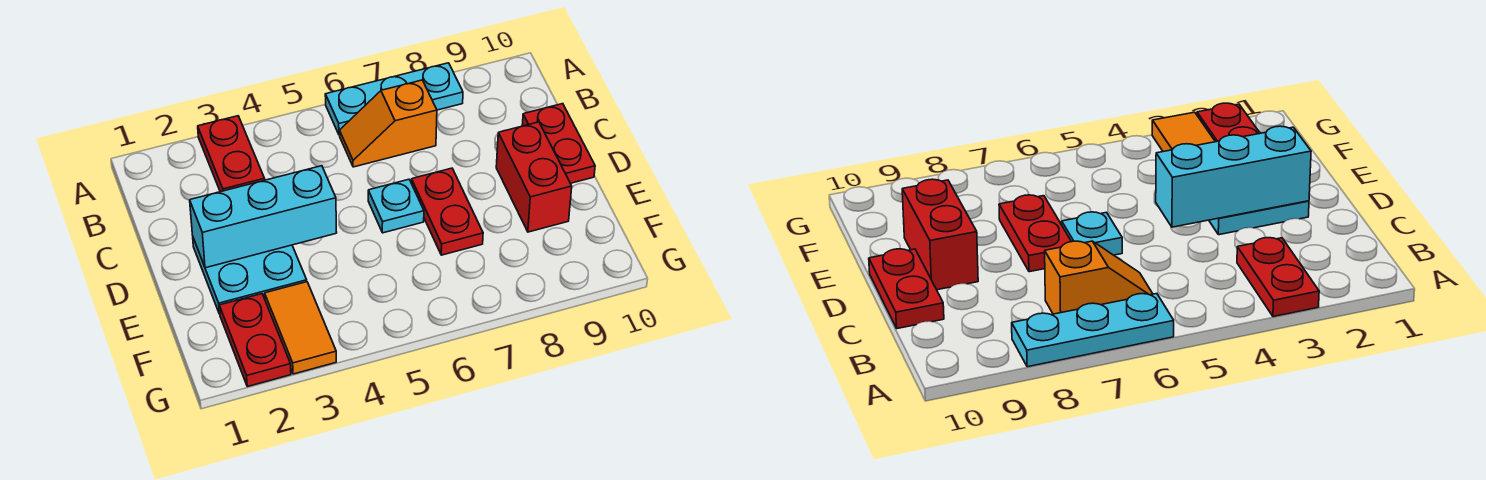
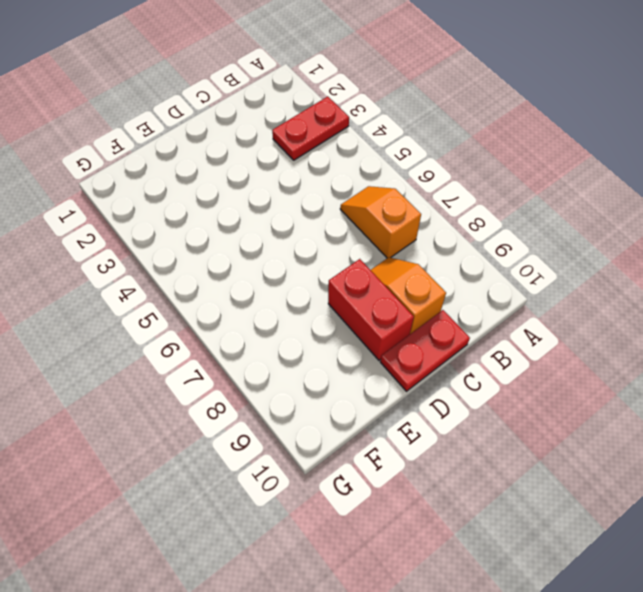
orange slope C8:C9 level 1 top 9 -> none
red brick D8:D9 level 1 -> red brick D9:E9 level 1
none -> cyan plate A6:A8 level 1
none -> cyan plate D2:E3 level 1

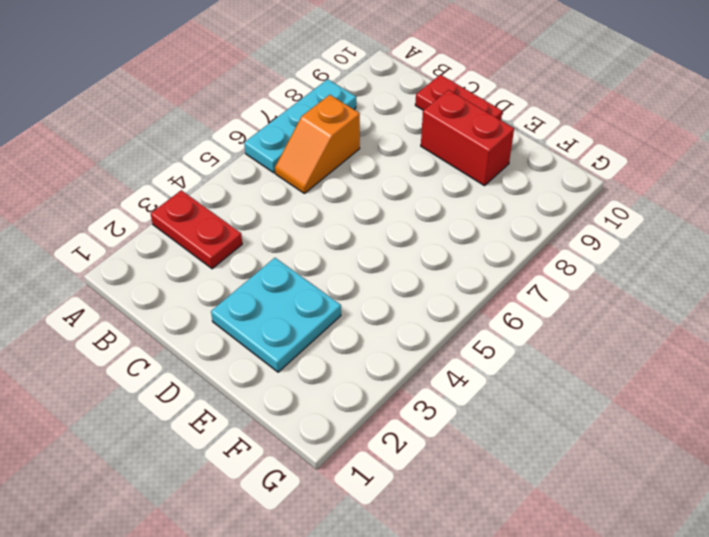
none -> cyan plate D6 level 1
none -> red plate D7:E7 level 1

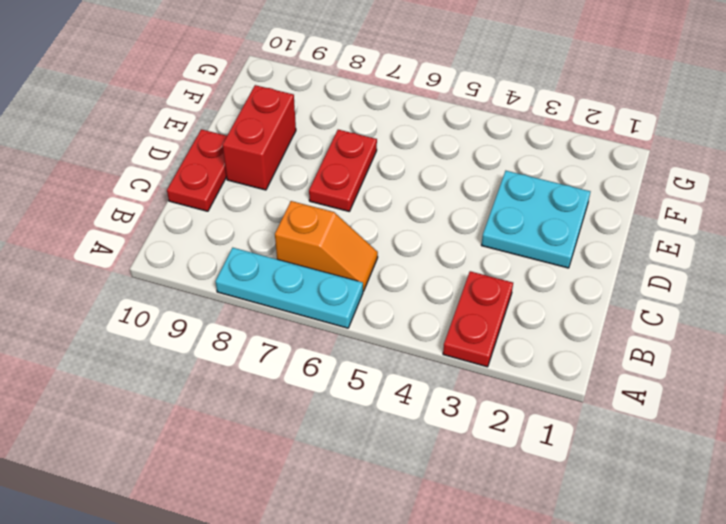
none -> cyan plate D6 level 1
none -> red plate F2:G2 level 1

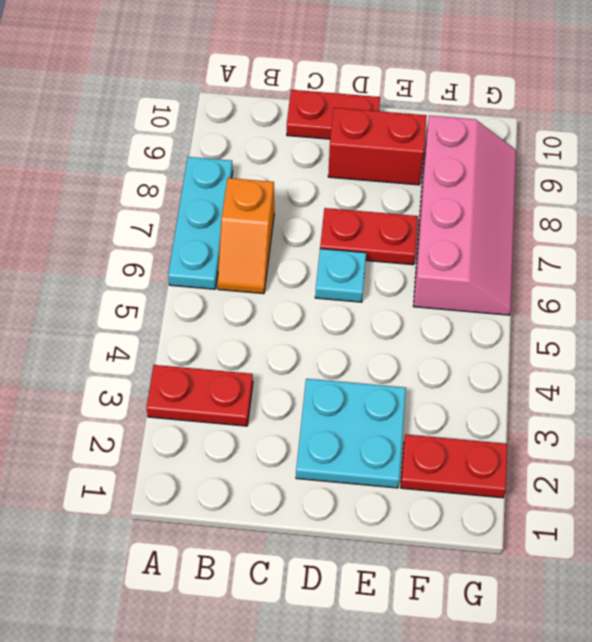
pink slope F6:G9 level 1 top F -> none
none -> orange tile F3:G3 level 1
none -> cyan brick D2:D4 level 2

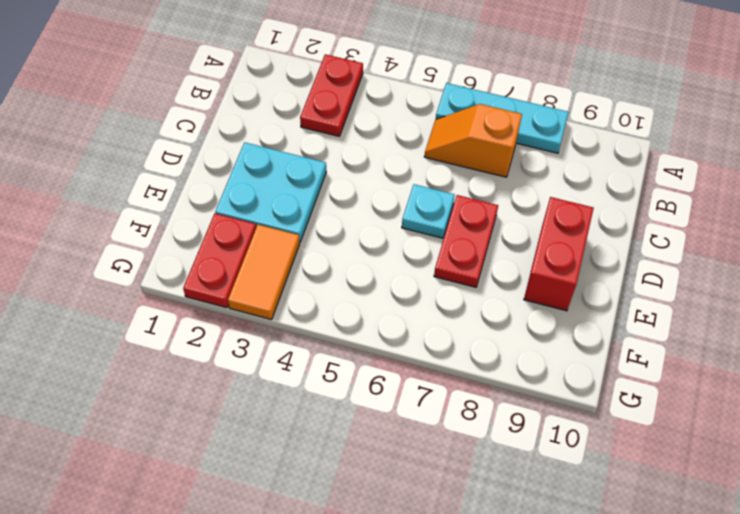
none -> red plate C10:D10 level 1
none -> cyan brick D2:D4 level 2

